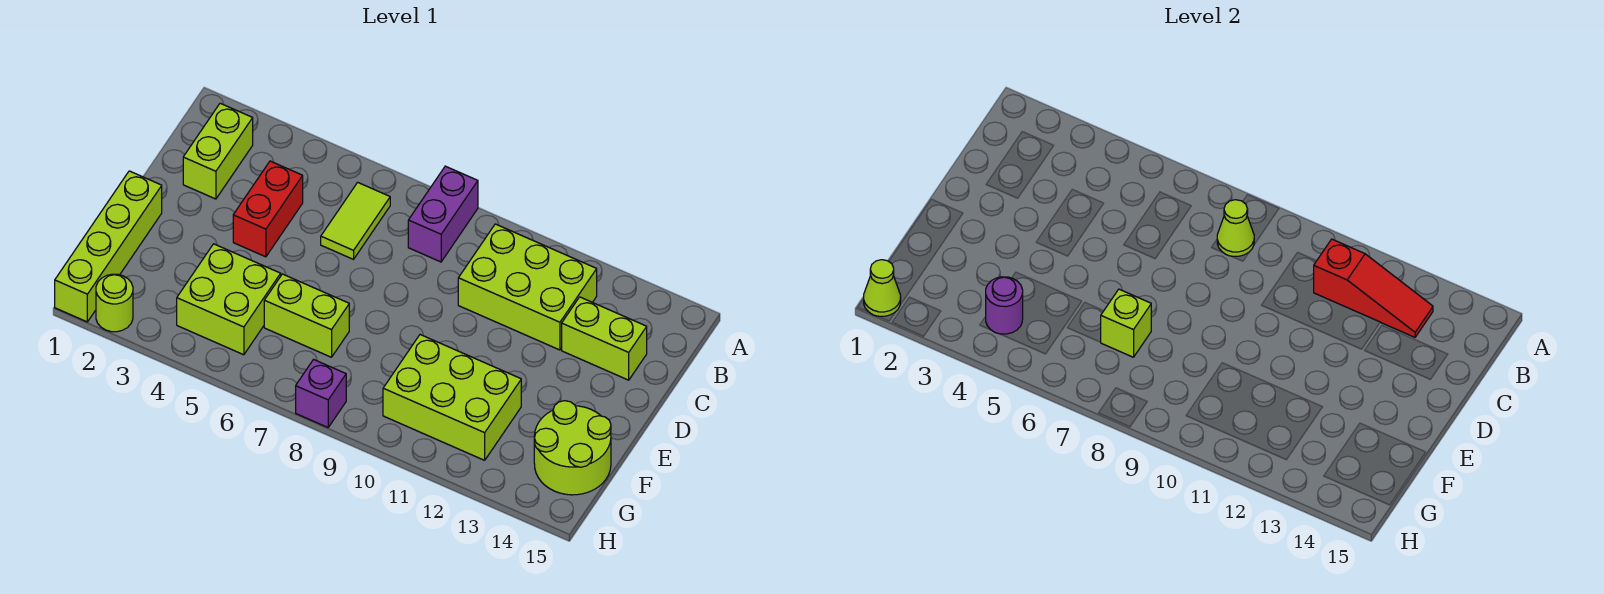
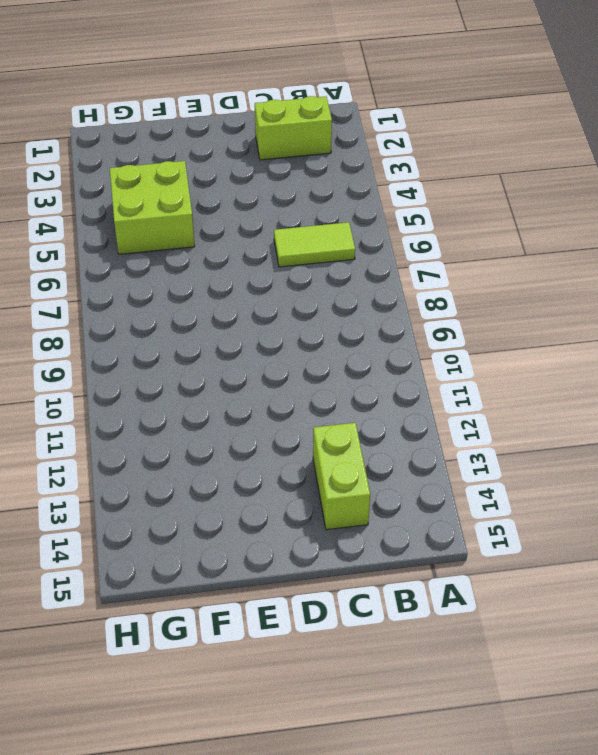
none -> purple brick A8:B8 level 1
none -> lime brick B10:C12 level 1
none -> red brick C4:D4 level 1

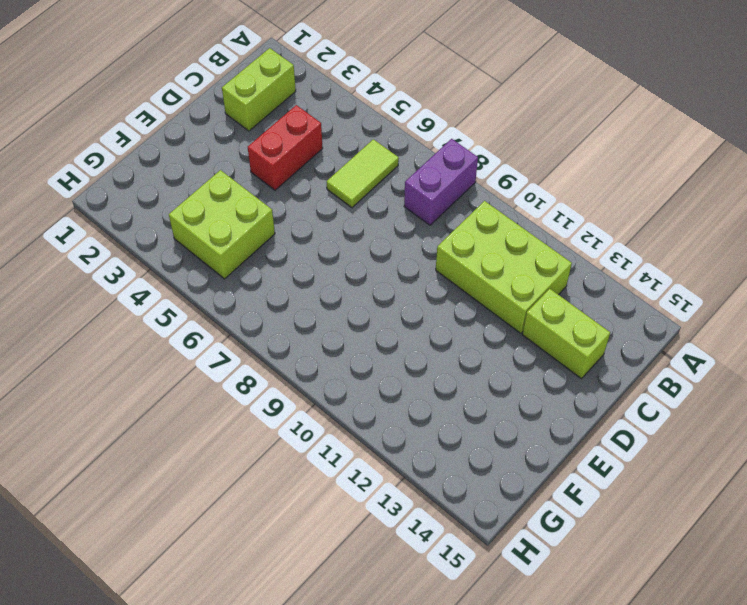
none -> lime brick E1:H1 level 1
none -> lime brick F6:F7 level 1
none -> lime brick F10:G12 level 1

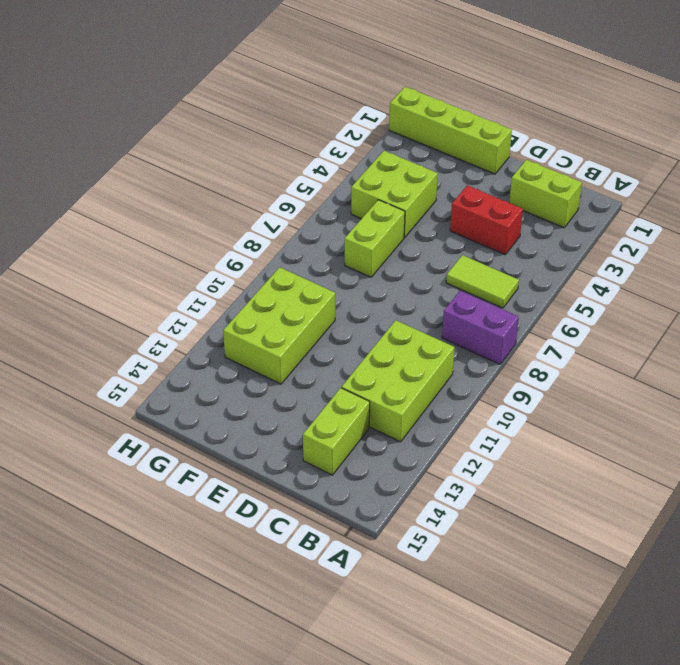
none -> lime round brick F14:G15 level 1
none -> lime round brick H2 level 1
none -> purple brick H8 level 1

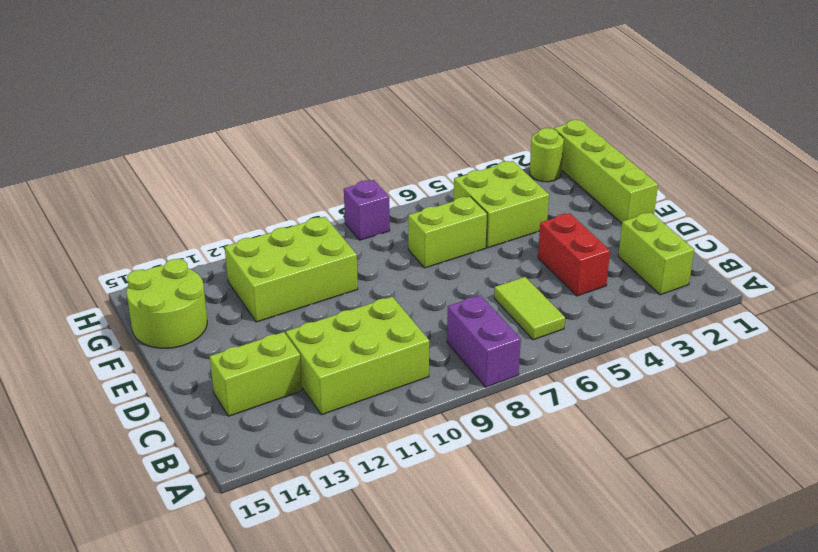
none -> lime cone B8 level 2
none -> red slope B11:B13 level 2 top 11
none -> lime brick F7 level 2

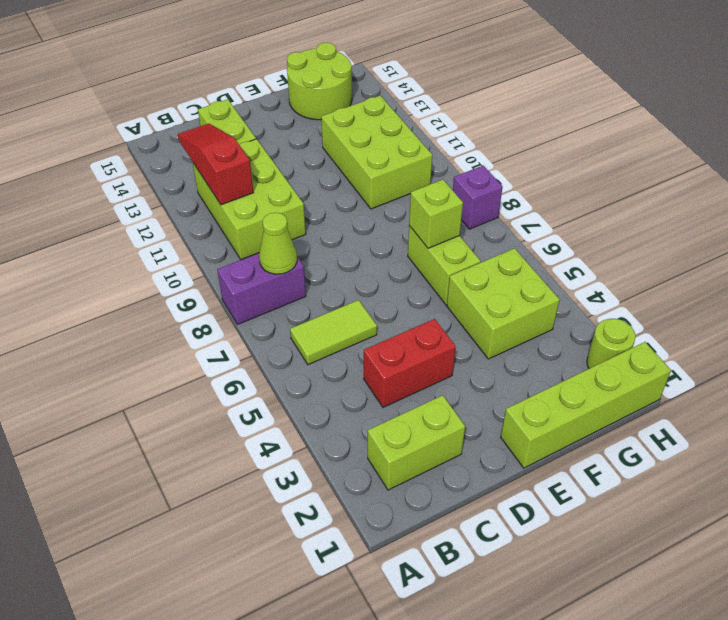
none -> purple round brick G4 level 2
none -> lime cone H1 level 2

